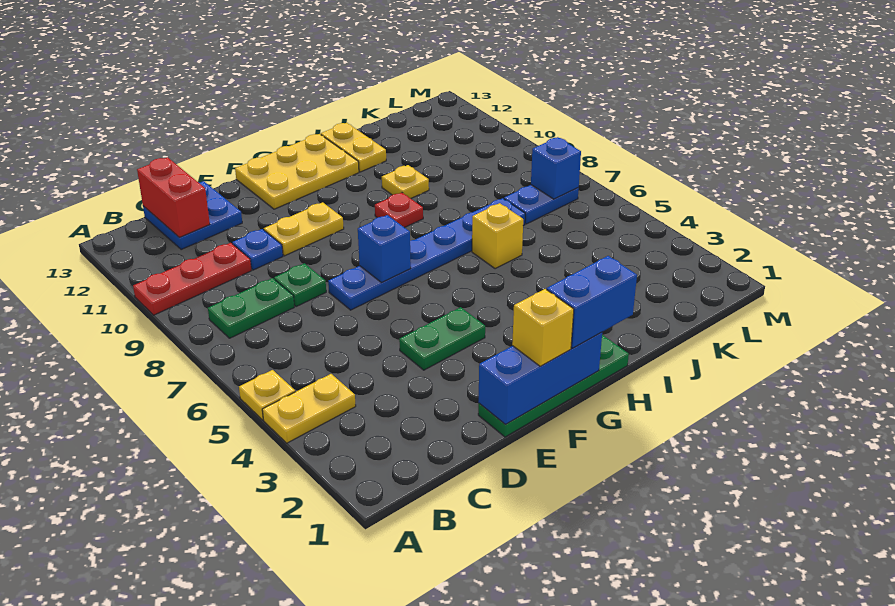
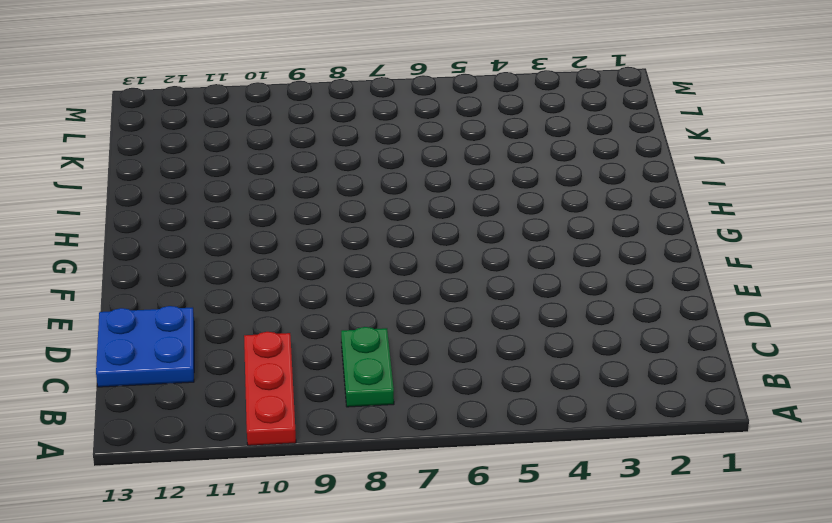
none -> yellow plate A4:B4 level 1
none -> yellow plate A5 level 1
none -> green plate D8 level 1

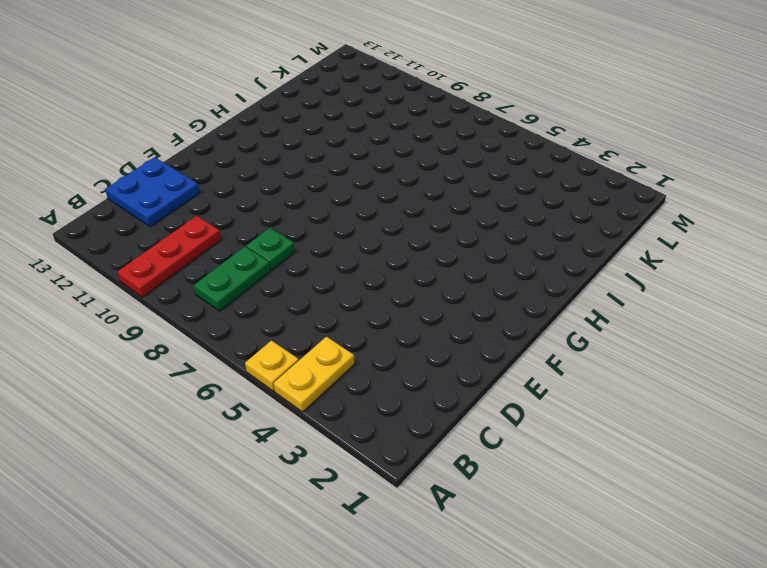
none -> blue plate D10 level 1
none -> green plate E1:H1 level 1
none -> green plate E4:F4 level 1

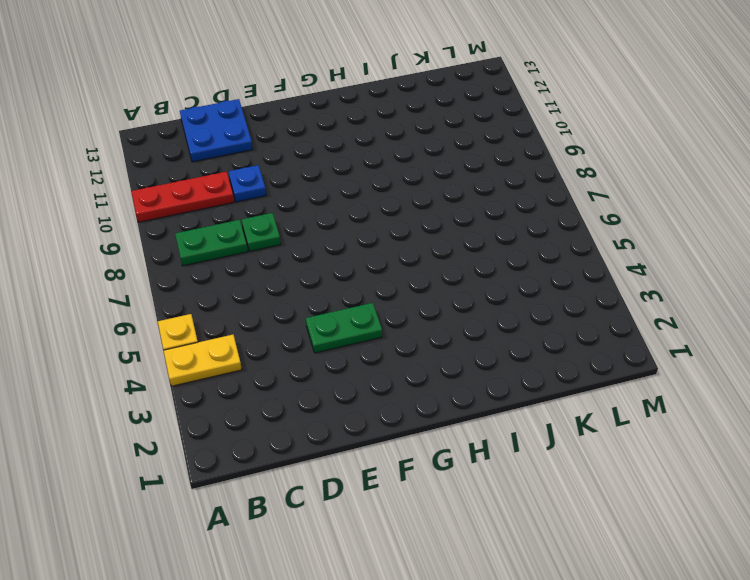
none -> green plate E1:H1 level 1
none -> blue plate E7:J7 level 1
none -> yellow plate E10:F10 level 1

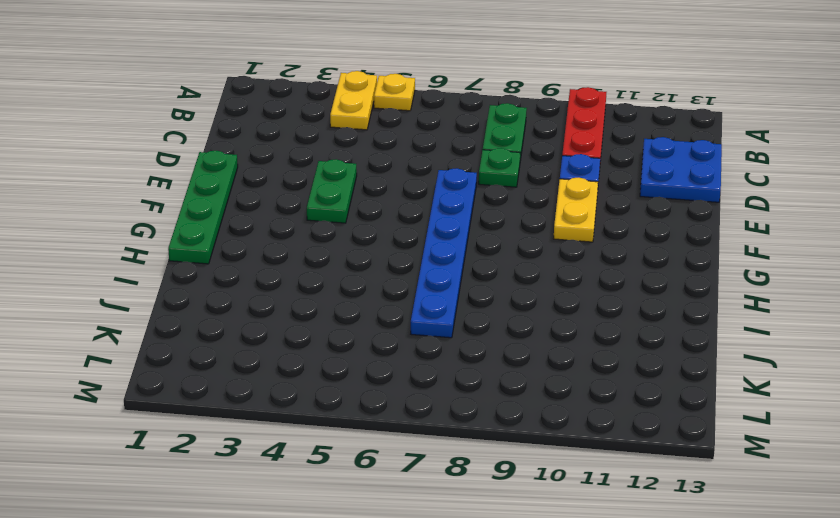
none -> yellow plate F12:H13 level 1
none -> red plate H9 level 1
none -> yellow brick I6 level 1

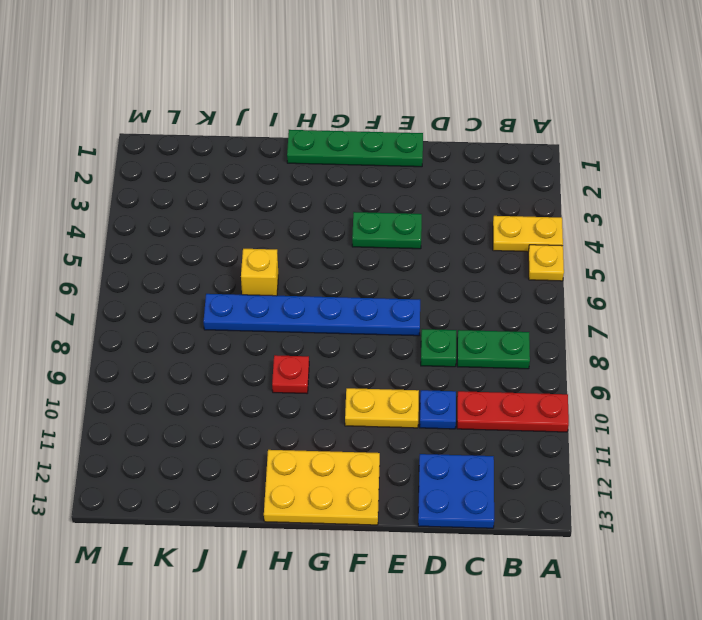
none -> yellow plate I10 level 1
none -> yellow plate I12:I13 level 1
none -> blue plate K7:L7 level 1

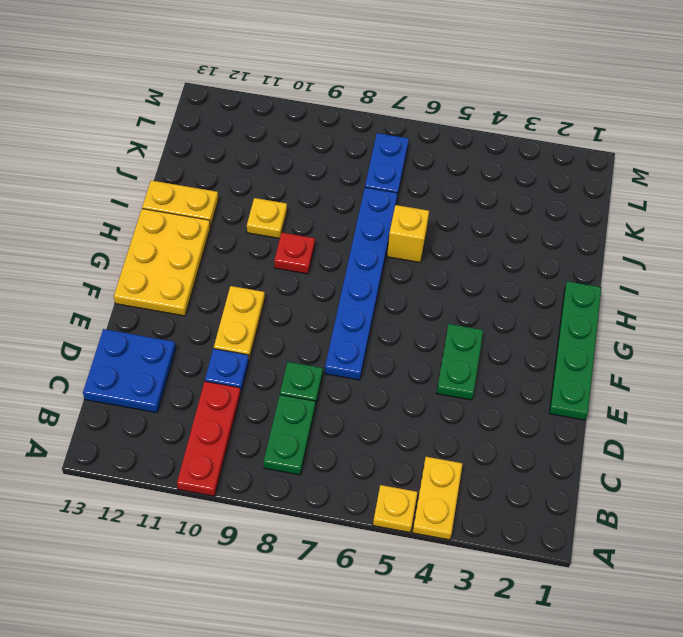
none -> red brick C12:C13 level 2
none -> blue brick E1:G1 level 2
none -> blue brick F7 level 2

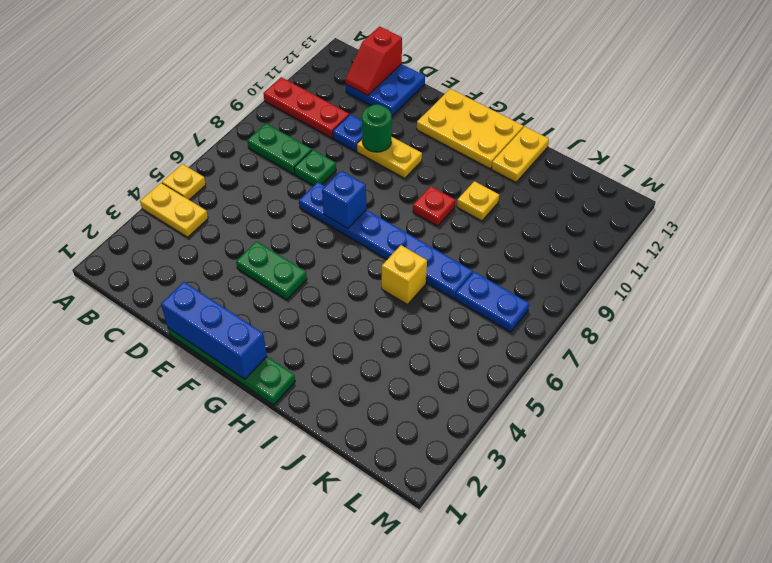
red slope C12:C13 level 2 top 13 -> red brick C12:C13 level 2
green round brick E10 level 2 -> none
none -> blue brick L7 level 2
none -> yellow brick F1 level 3
none -> blue brick G1:H1 level 3

